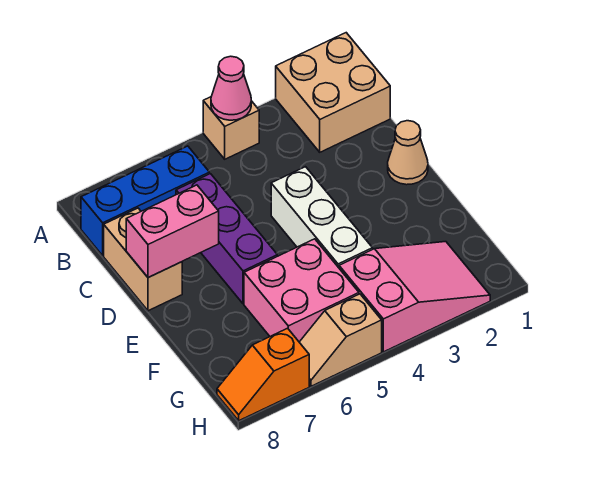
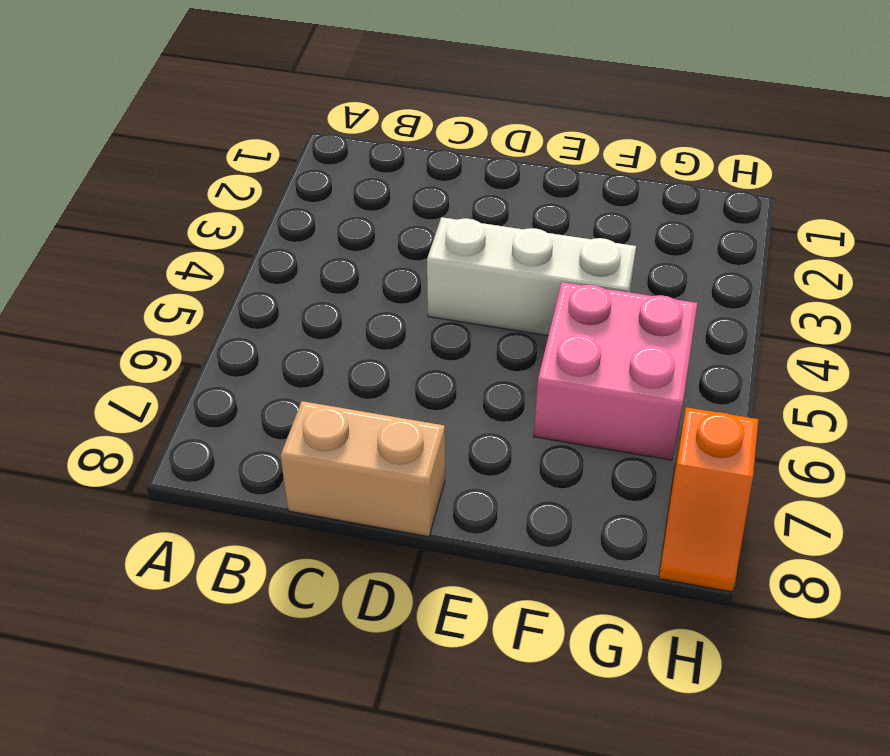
none -> tan brick A1:B2 level 1
none -> tan brick A4 level 1
none -> blue brick B6:B8 level 1

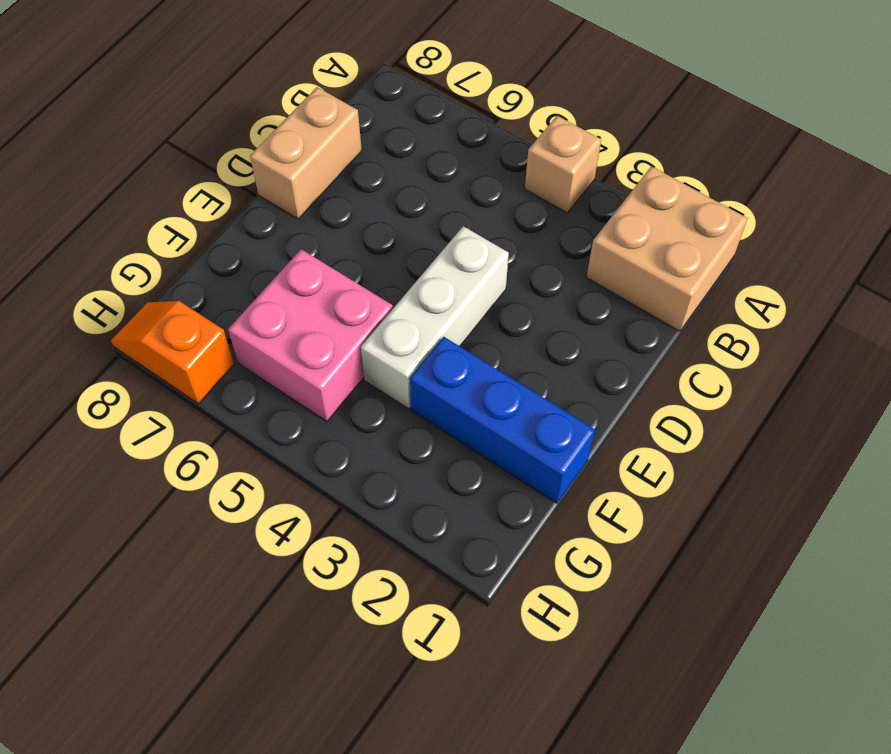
blue brick F1:F3 level 1 -> blue brick B6:B8 level 1
none -> purple brick C6:E6 level 1
none -> tan cone D1 level 1
none -> pink slope G2:H4 level 1 top 4

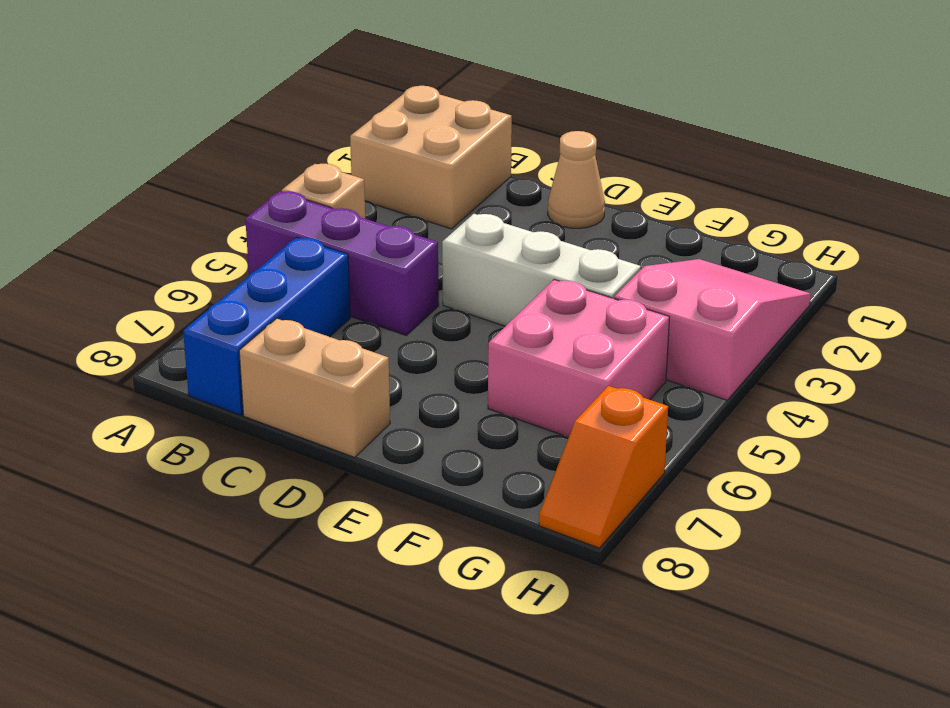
purple brick A5:C5 level 1 -> purple brick C6:E6 level 1
none -> tan slope H5:H6 level 1 top 5
none -> pink cone A4 level 2
none -> pink brick D7:D8 level 2

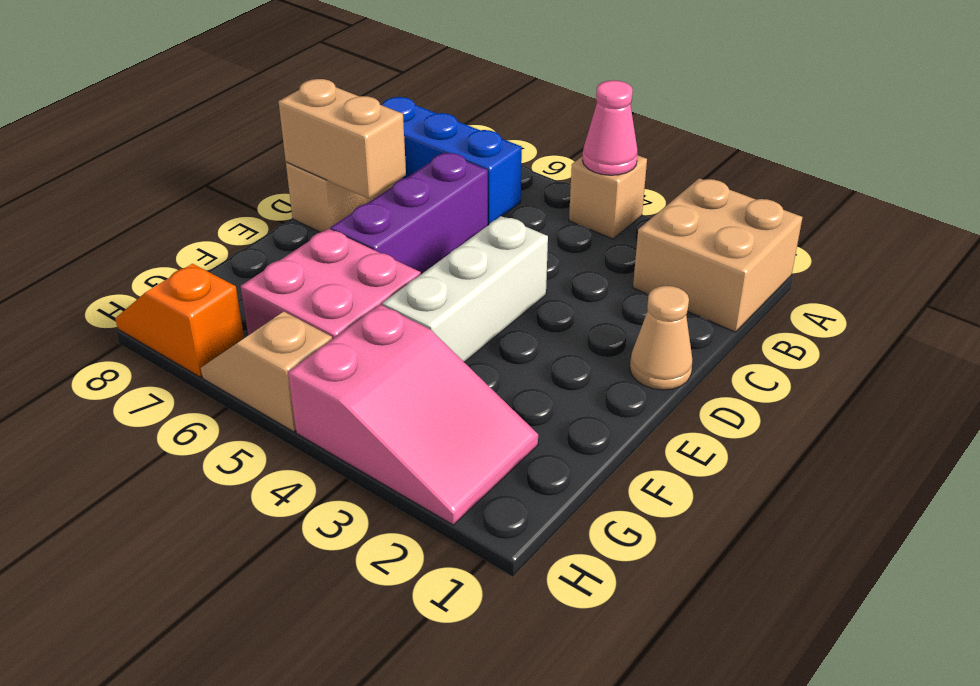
tan brick D7:D8 level 2 -> pink brick D7:D8 level 2

